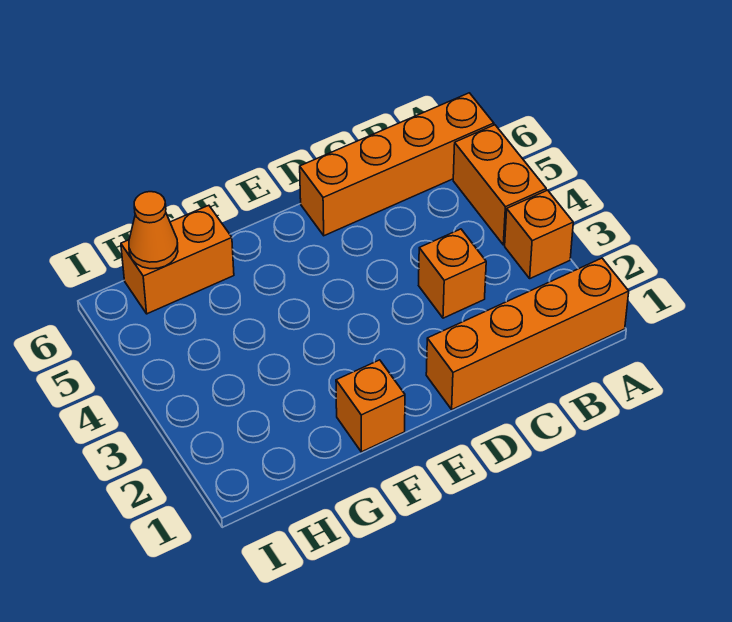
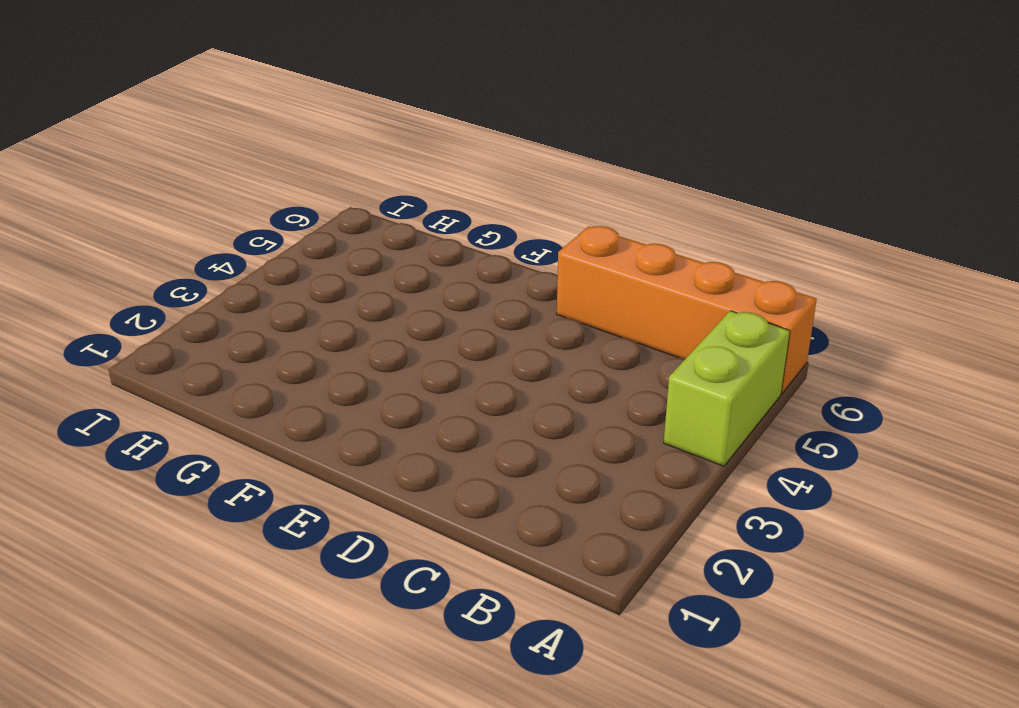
lime brick A4:A5 level 1 -> orange brick A4:A5 level 1
none -> orange brick A1:D1 level 1
none -> orange brick A3 level 1

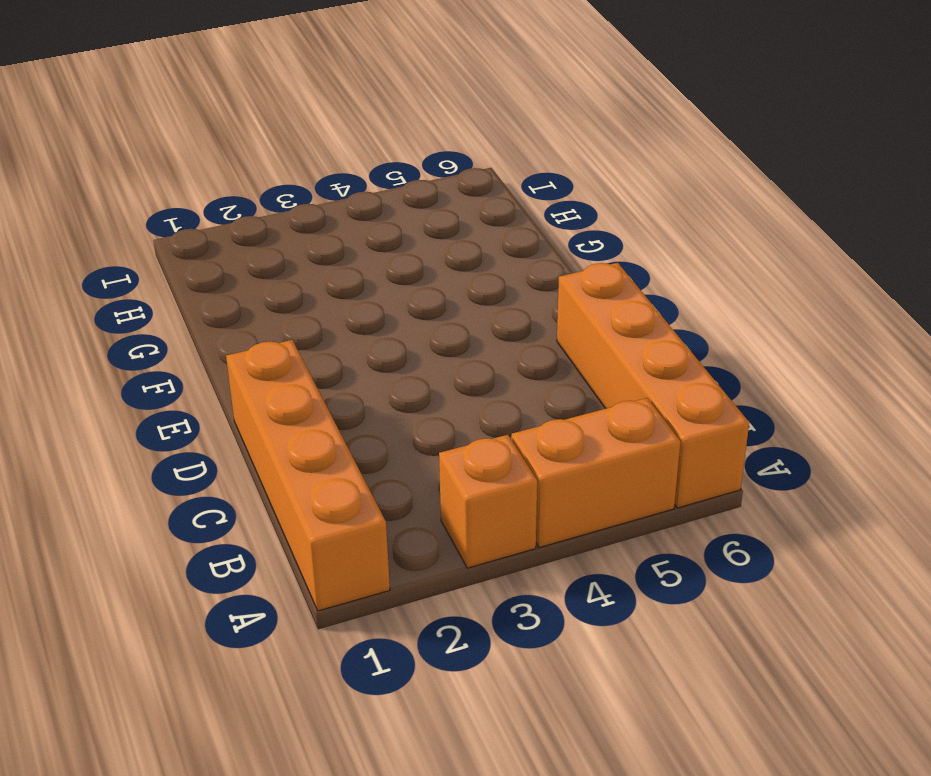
none -> orange brick C3 level 1
none -> orange brick F1 level 1

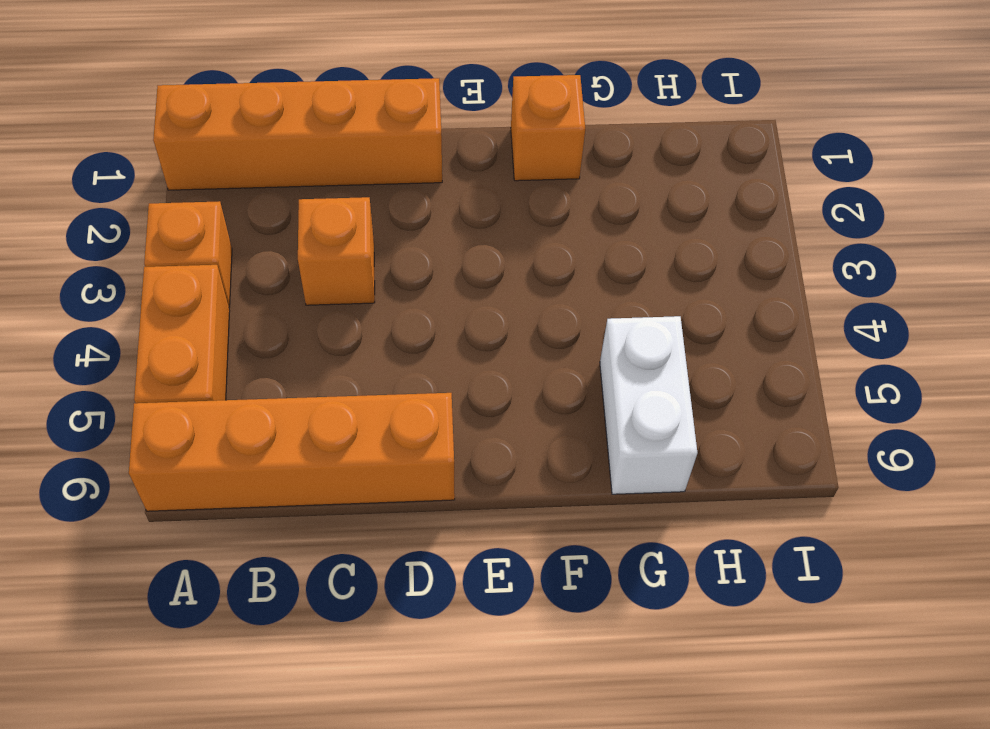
white brick G5:G6 level 1 -> orange brick G6:H6 level 1
none -> orange cone H6 level 2

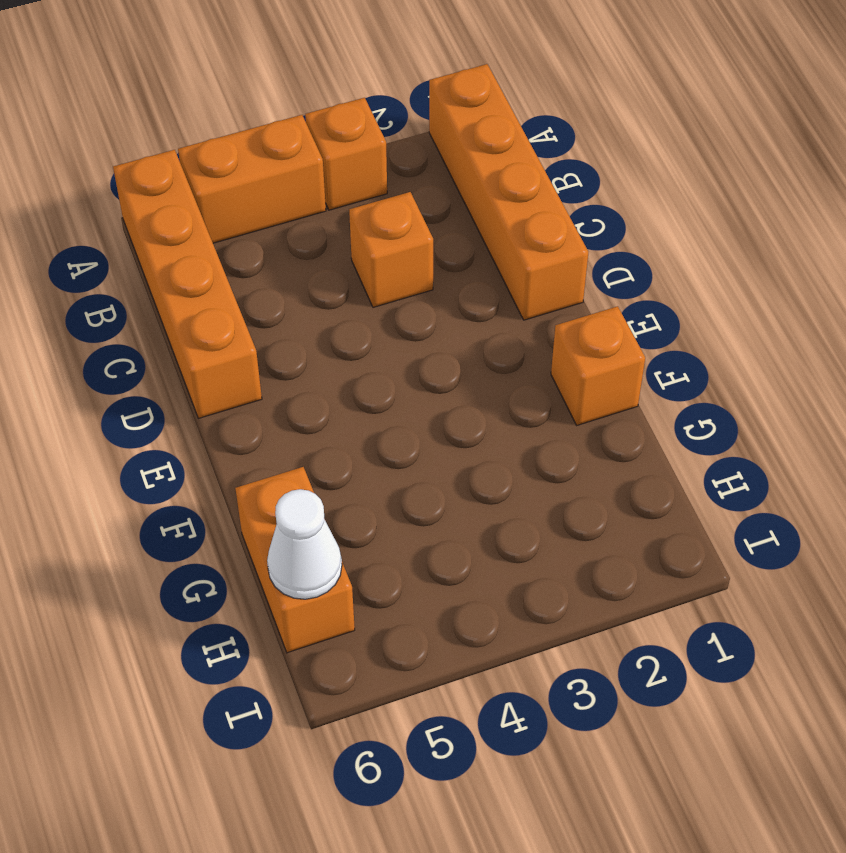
white cone H6 level 2 -> orange cone H6 level 2

